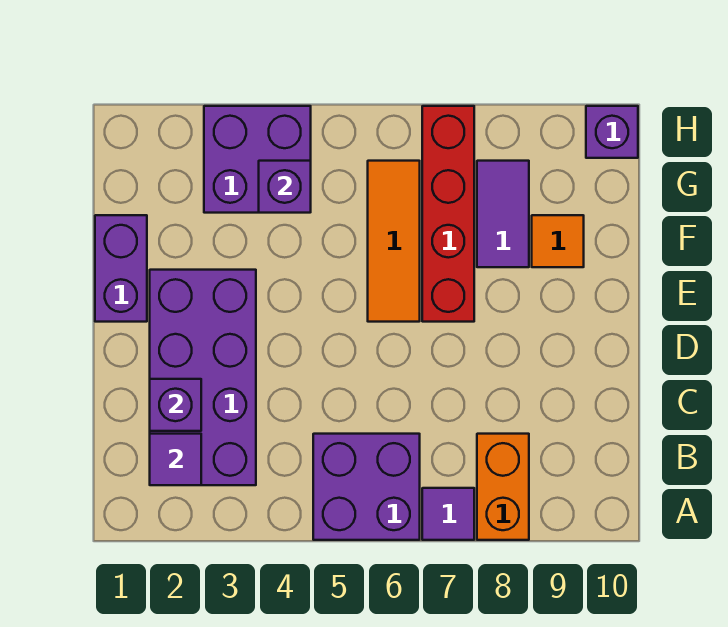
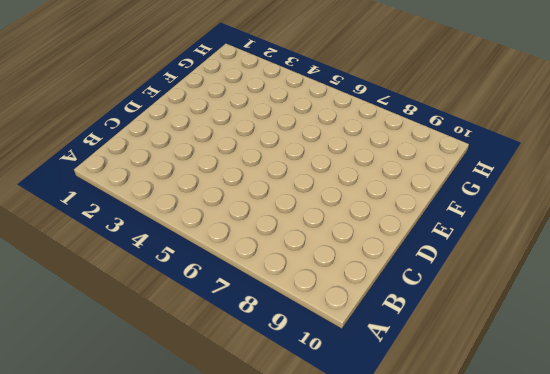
none -> purple brick A5:B6 level 1
none -> purple tile A7 level 1
none -> orange brick A8:B8 level 1

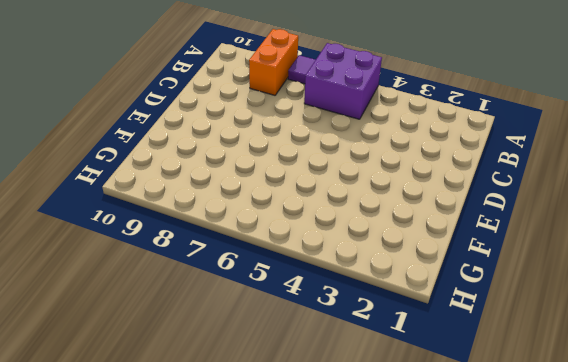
none -> purple brick B2:E3 level 1
none -> purple brick E1:F1 level 1
none -> orange tile E6:G6 level 1

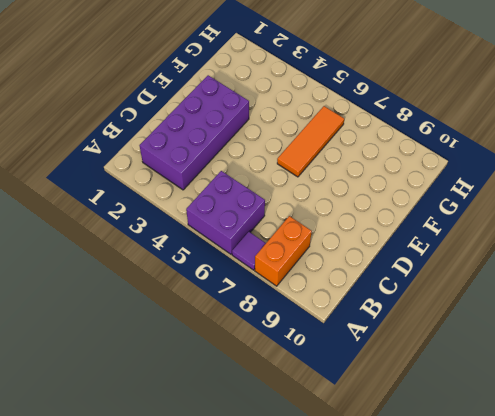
none -> purple brick E1:F1 level 1
none -> red brick E7:H7 level 1
none -> purple tile F8:G8 level 1

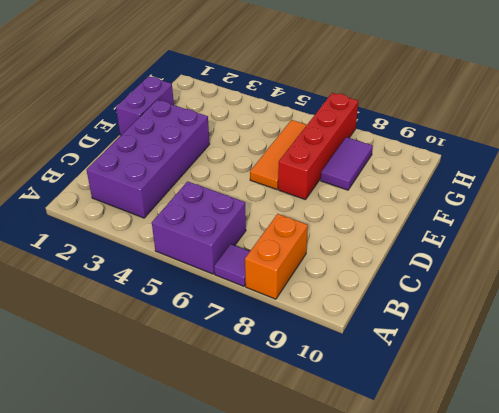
none -> orange tile F9 level 1
none -> purple brick G3:H4 level 1
none -> purple brick H10 level 1

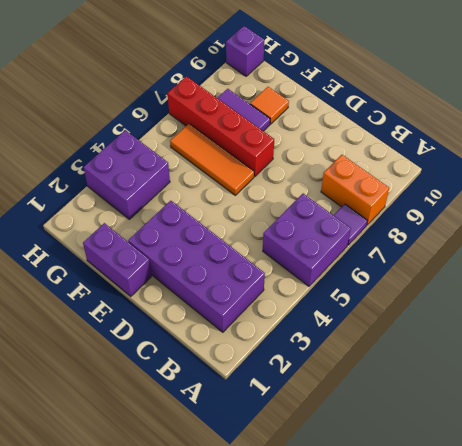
none -> purple tile B2 level 2
none -> purple brick C2 level 2
none -> purple brick G4 level 2

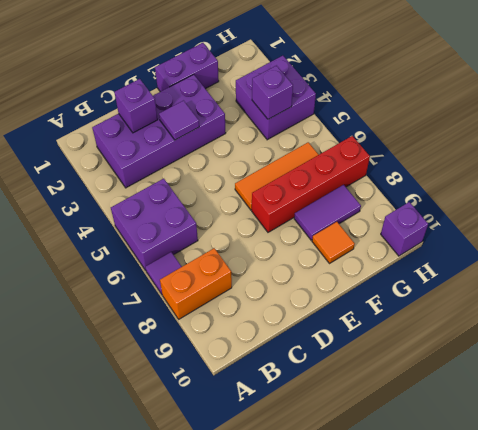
purple tile D3 level 2 -> purple tile B2 level 2

